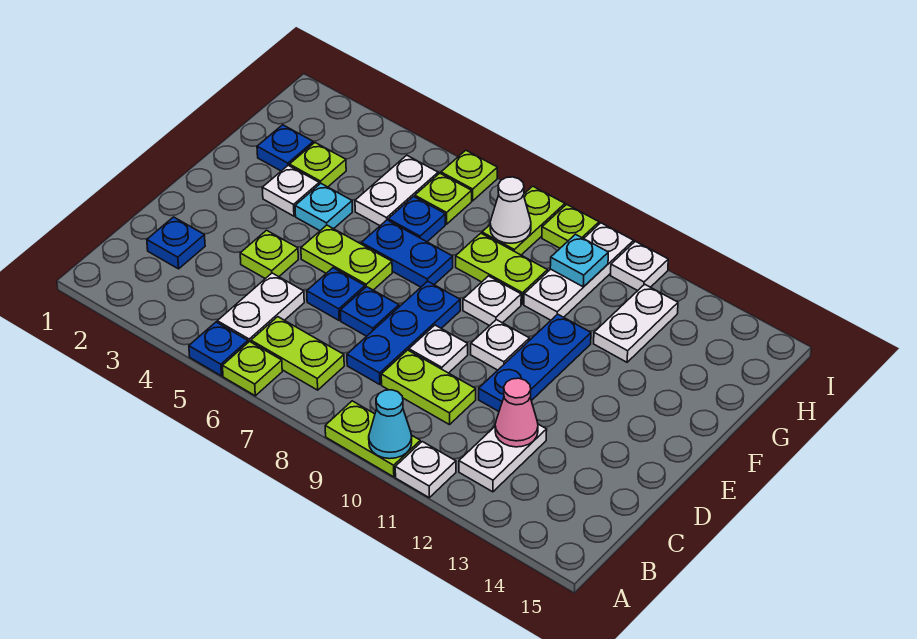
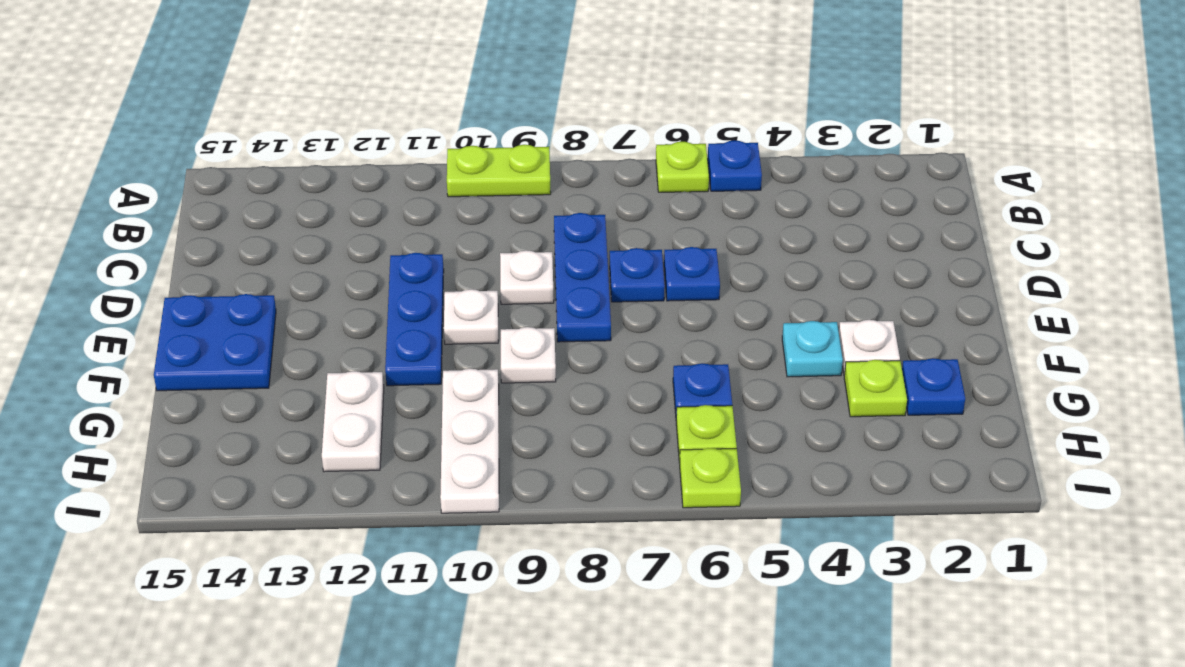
blue plate E14:F15 level 1 -> none
none -> white plate A11 level 1
none -> white plate B5:C5 level 1
none -> lime plate B6:B7 level 1
none -> white plate B12:C12 level 1

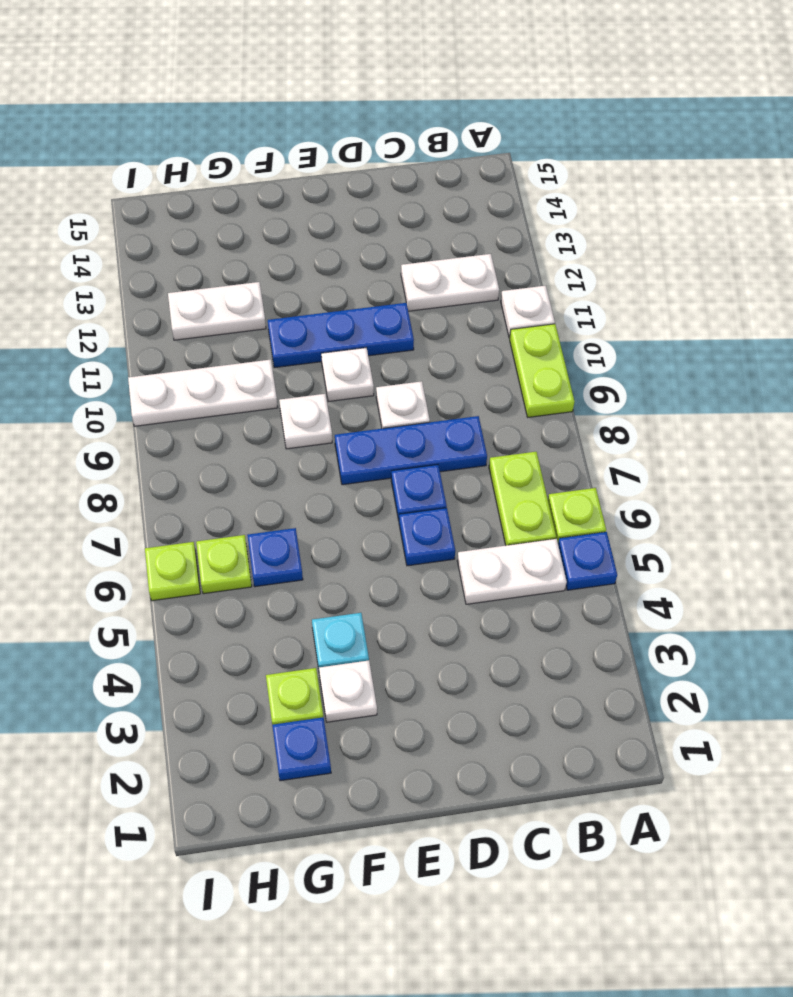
none -> blue plate C2 level 1
none -> lime plate C9:C10 level 1
none -> lime plate D4 level 1
none -> lime plate E5:E6 level 1

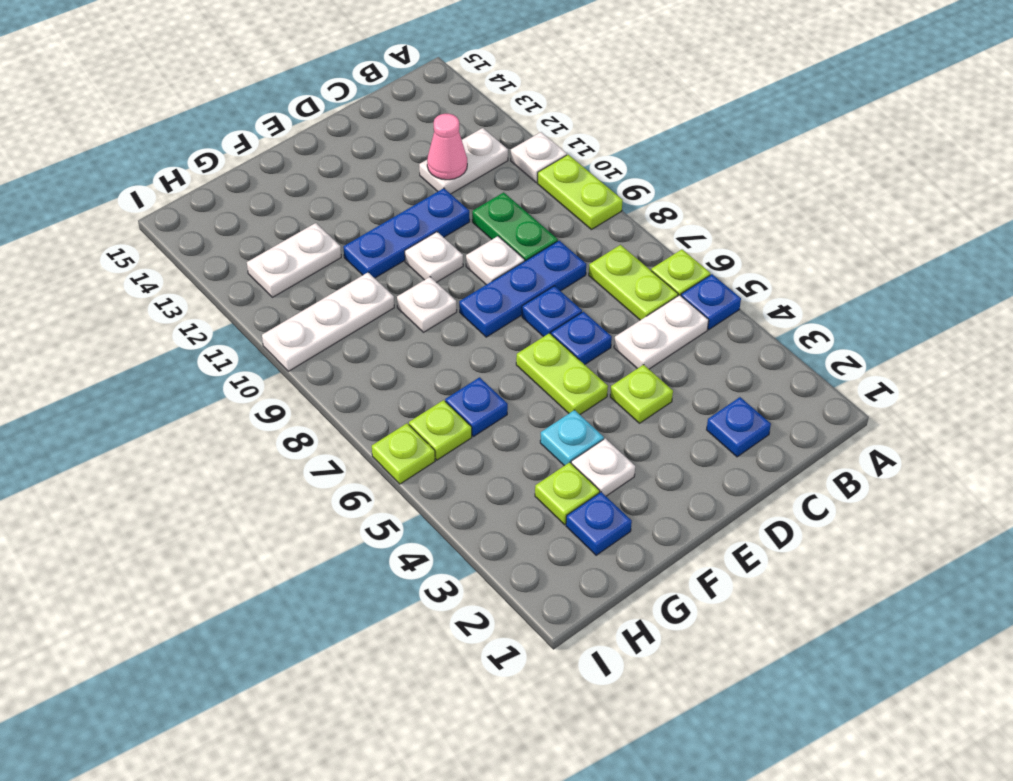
green plate C9:C10 level 1 -> lime plate C9:C10 level 1
none -> blue plate F6:F7 level 1
none -> white plate G5:H5 level 1
none -> lime plate G8:G9 level 1
none -> lime plate H8:I8 level 1

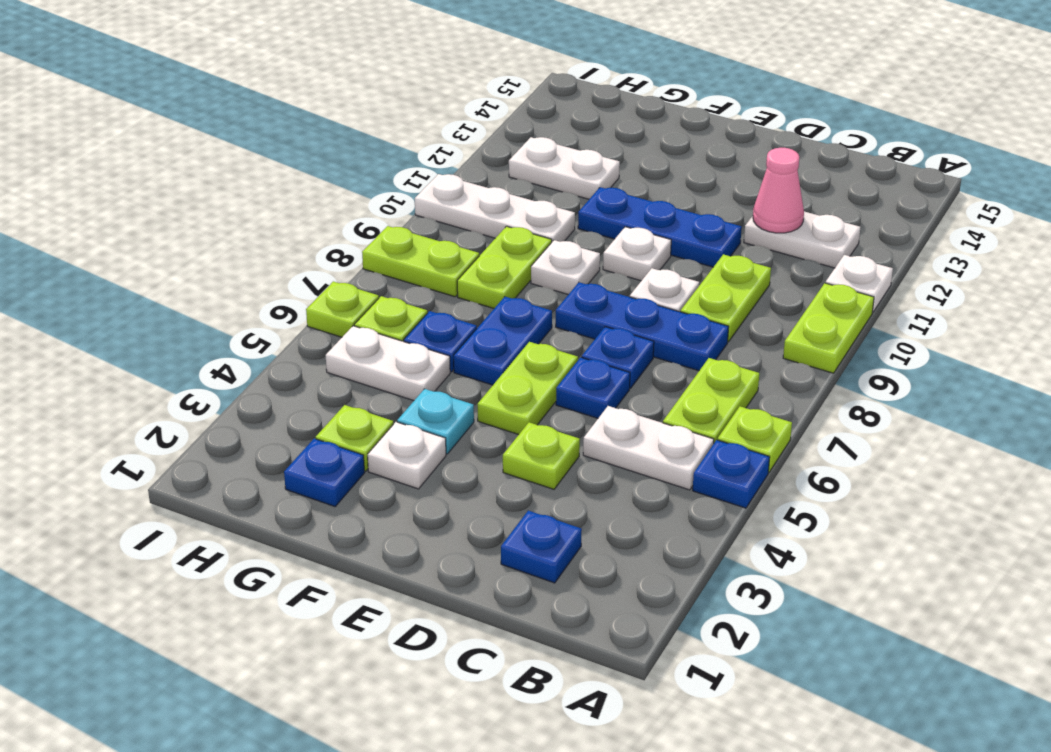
none -> lime plate I9 level 1
none -> white plate I11 level 1
none -> cyan cone A10 level 2
none -> white cone H8 level 2

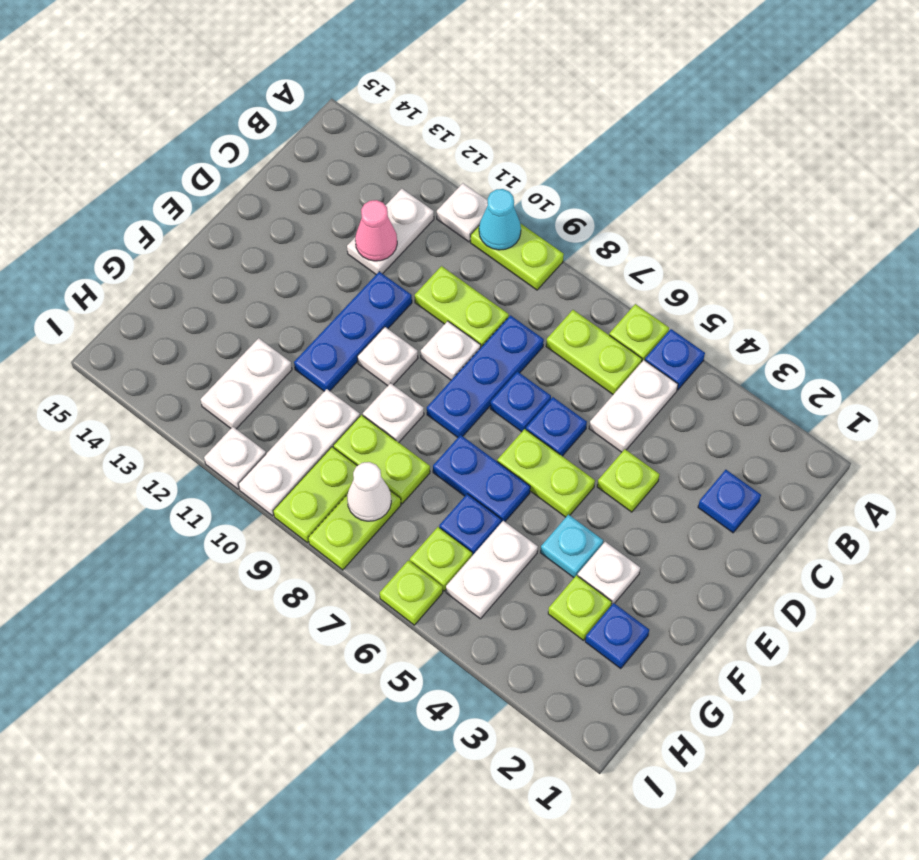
lime plate H9:I9 level 1 -> lime plate I9 level 1
none -> cyan plate H10 level 2

